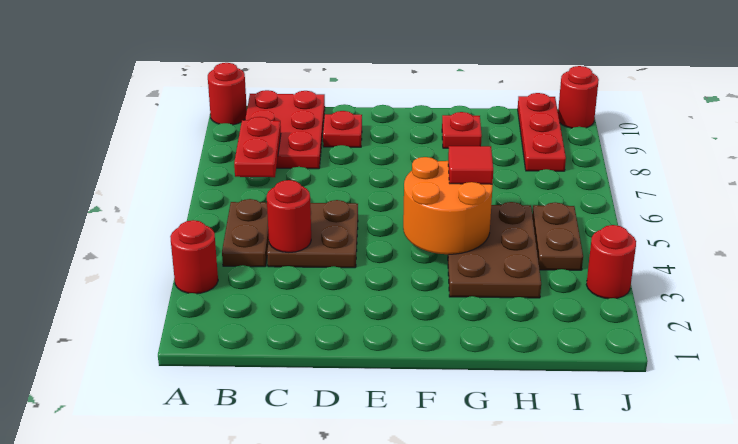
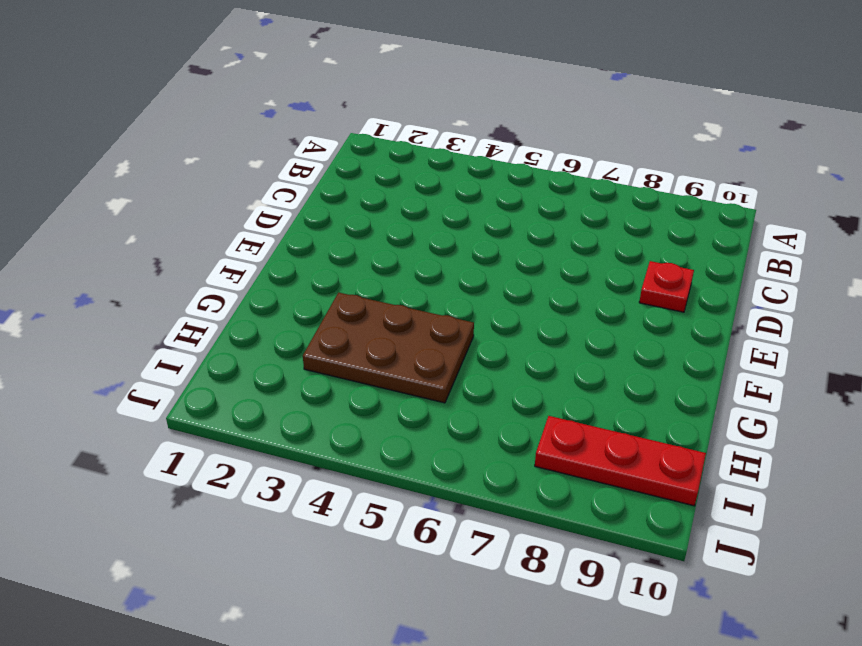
none -> red round brick A3 level 1
none -> red round brick A10 level 1
none -> brown plate B4:B5 level 1

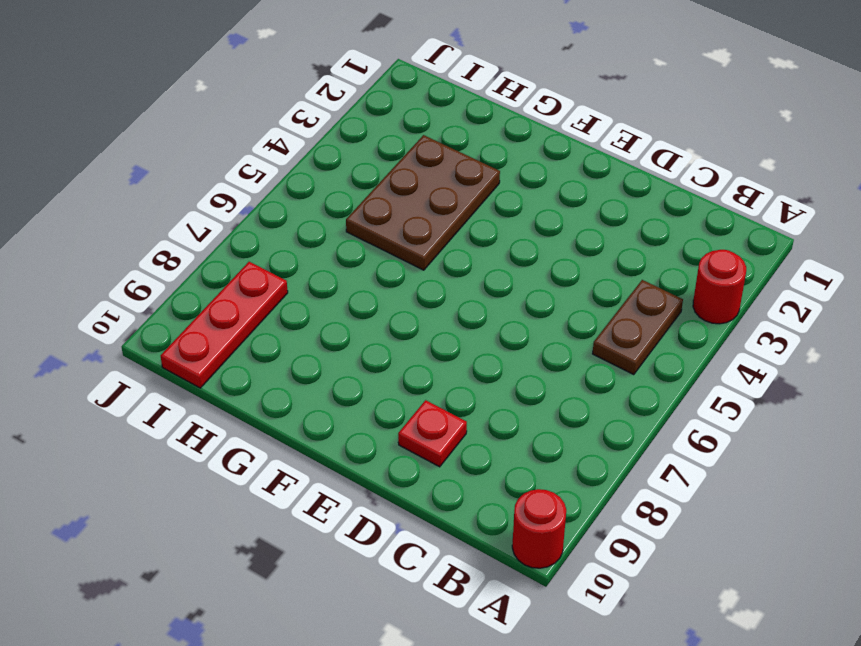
none -> red plate B8:C10 level 1
none -> brown plate C4:D5 level 1
none -> red plate G9 level 1

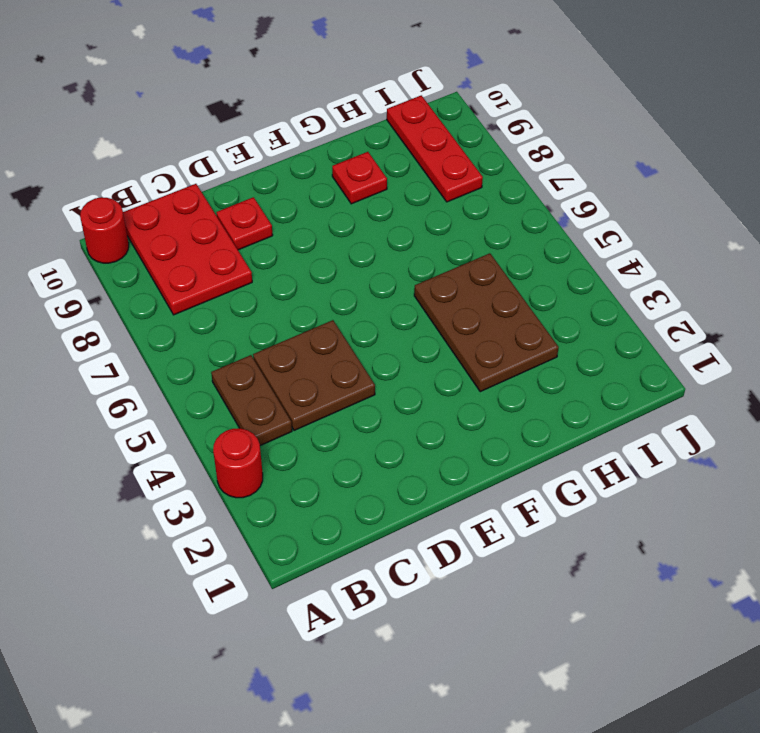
none -> brown plate I4:I5 level 1
none -> red round brick J3 level 1
none -> red round brick J10 level 1

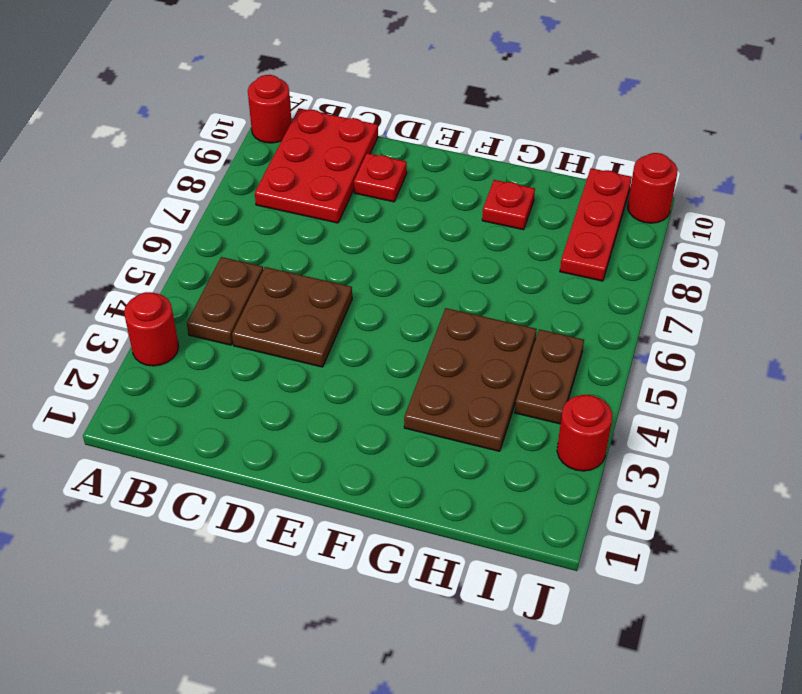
none -> red plate B7:B8 level 2
none -> red round brick C4 level 2
none -> orange round brick F4:G5 level 2

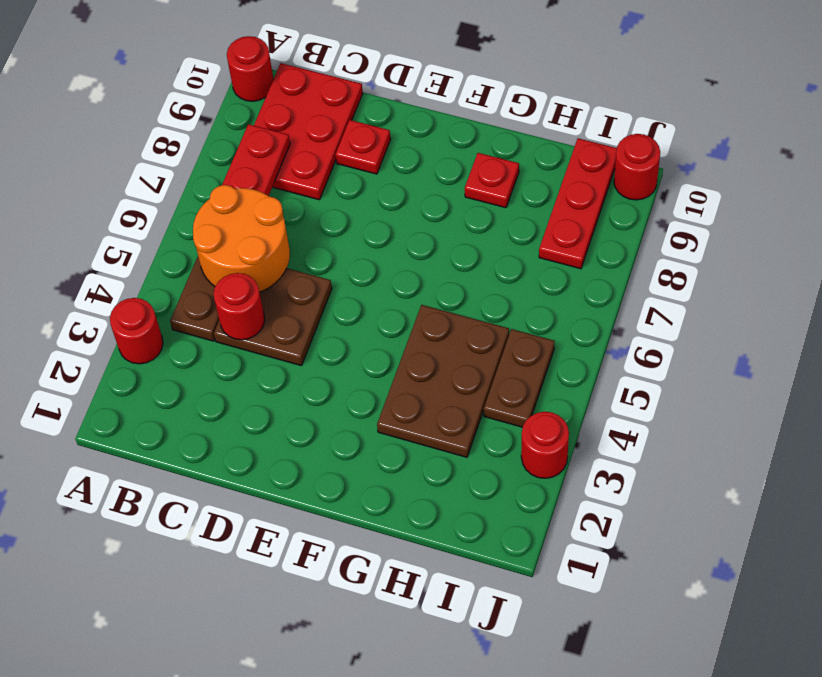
orange round brick B5:C6 level 2 -> orange round brick F4:G5 level 2
none -> red tile G5 level 3

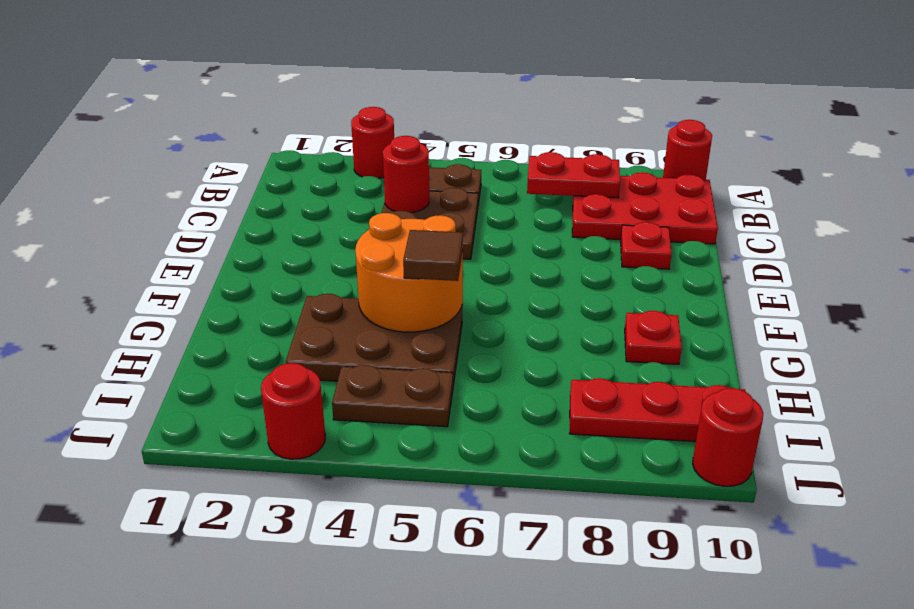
brown tile G5 level 3 -> red tile G5 level 3

